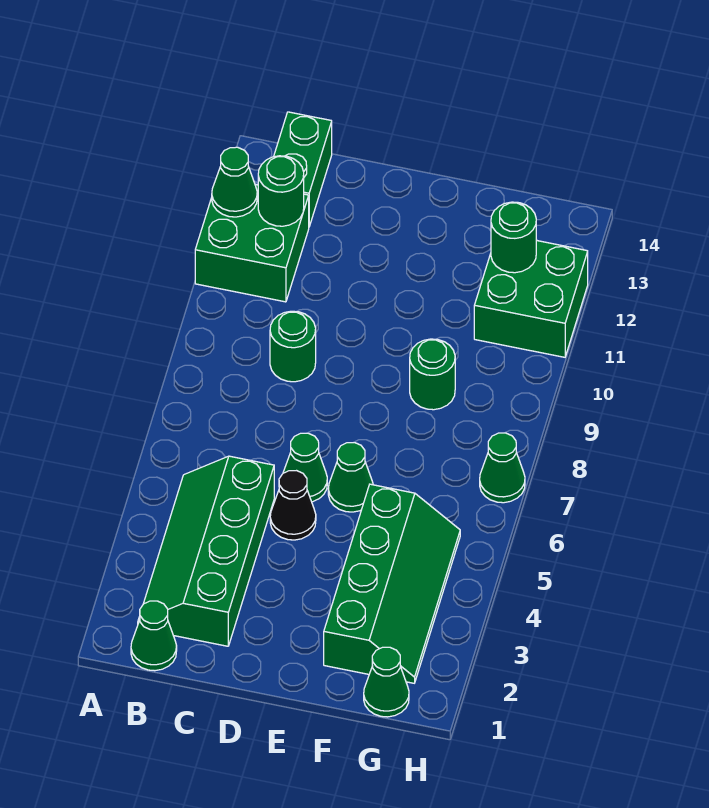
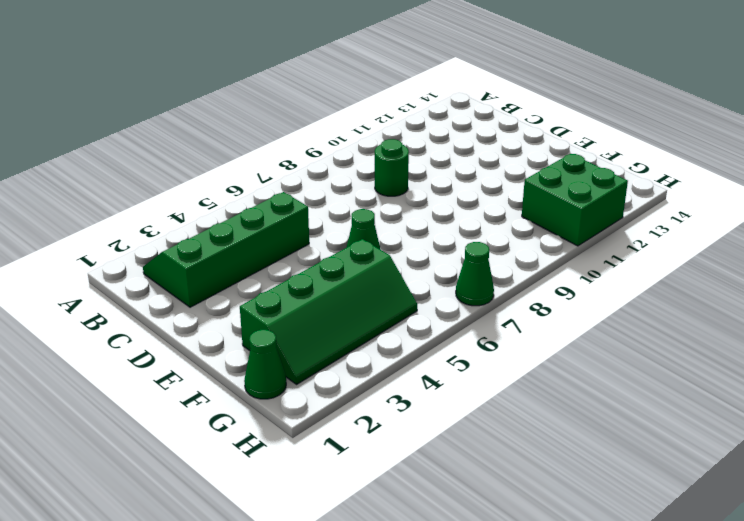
none -> green brick A11:B12 level 1
none -> green cone B1 level 1
none -> green brick B13:B14 level 1

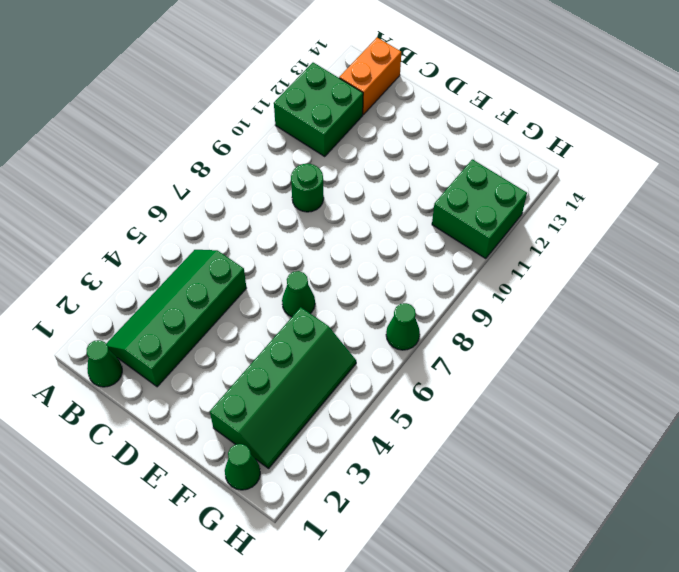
orange brick B13:B14 level 1 -> green brick B13:B14 level 1
none -> black cone D5 level 1
none -> green cone D6 level 1
none -> green round brick F9 level 1

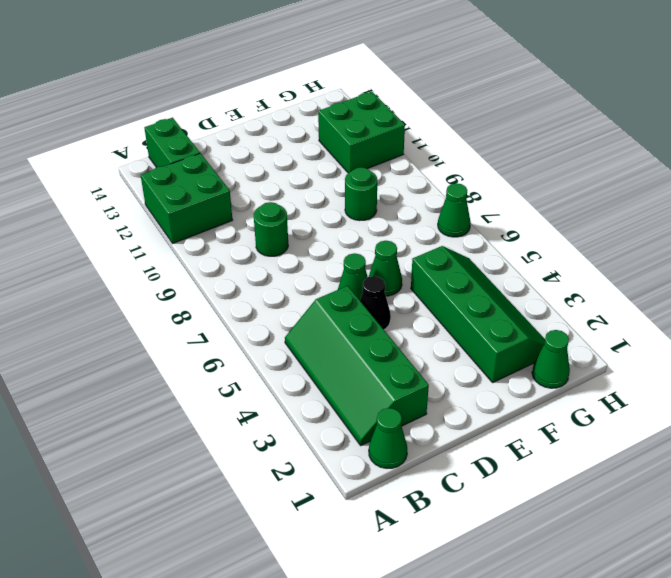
none -> green cone A12 level 2
none -> green round brick B12 level 2
none -> green round brick G12 level 2

